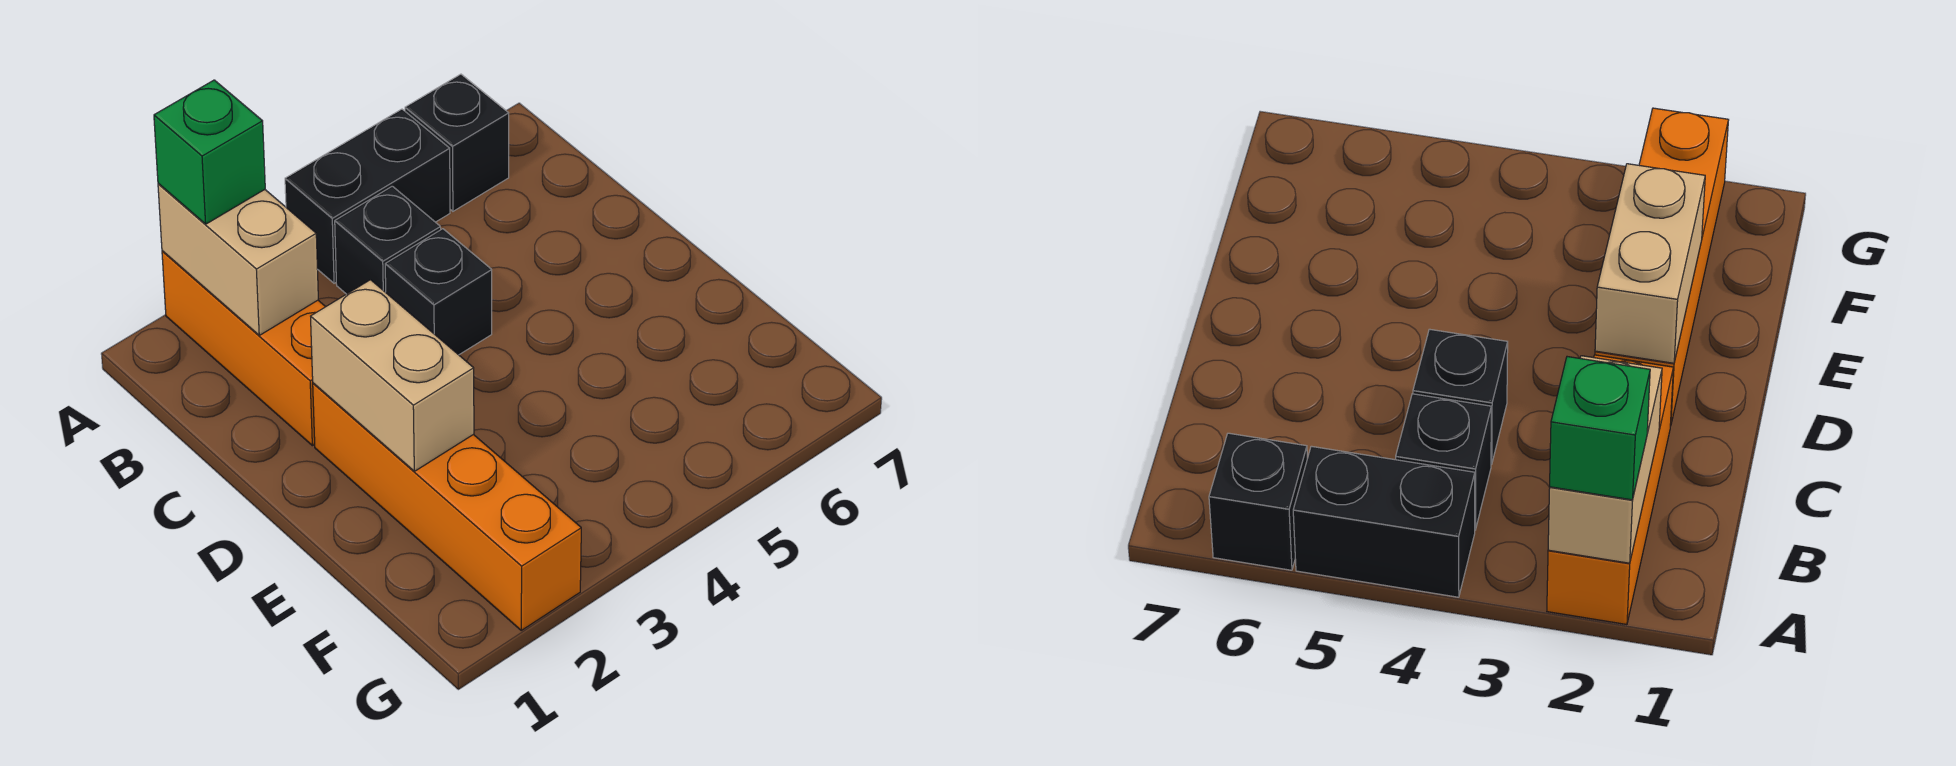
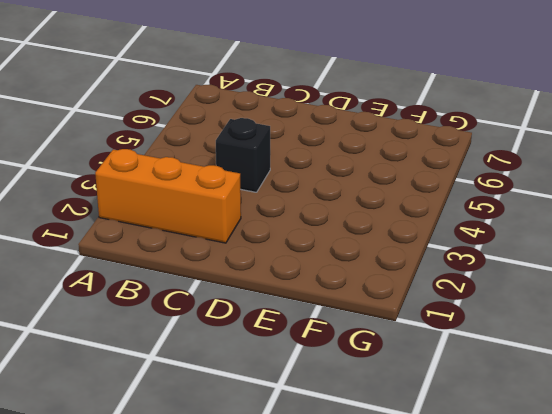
none -> black brick A4:A5 level 1
none -> black brick A6 level 1

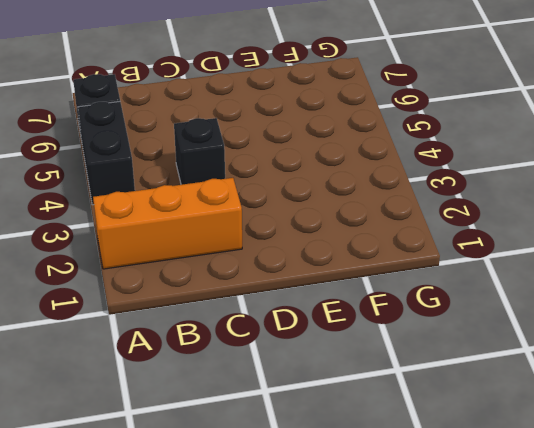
none -> black brick B4 level 1
none -> orange brick D2:G2 level 1

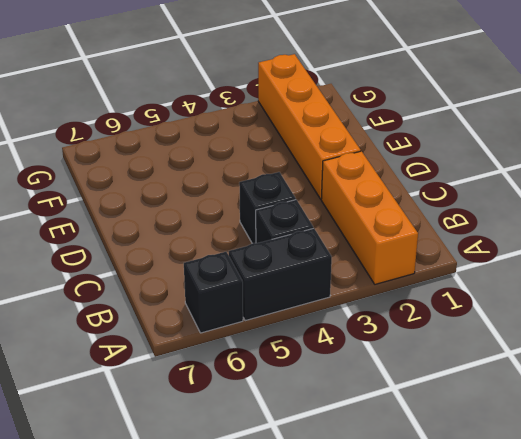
none -> tan brick A2:B2 level 2
none -> tan brick D2:E2 level 2

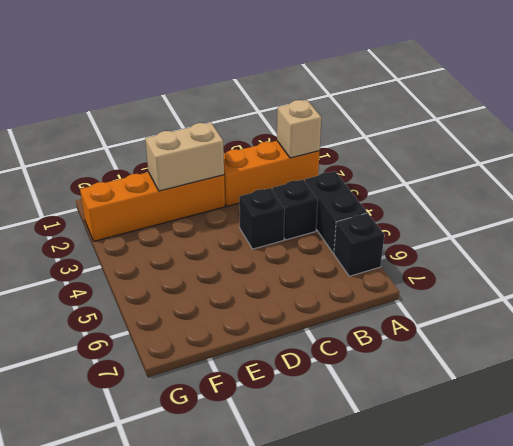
tan brick A2 level 2 -> tan brick A2:B2 level 2
none -> green brick A2 level 3

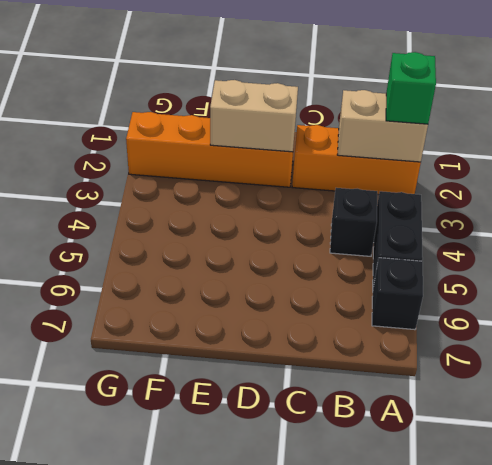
none -> black brick C4 level 1

